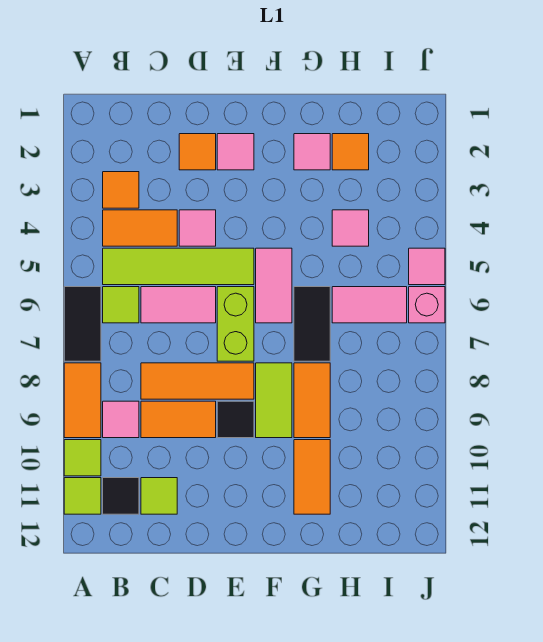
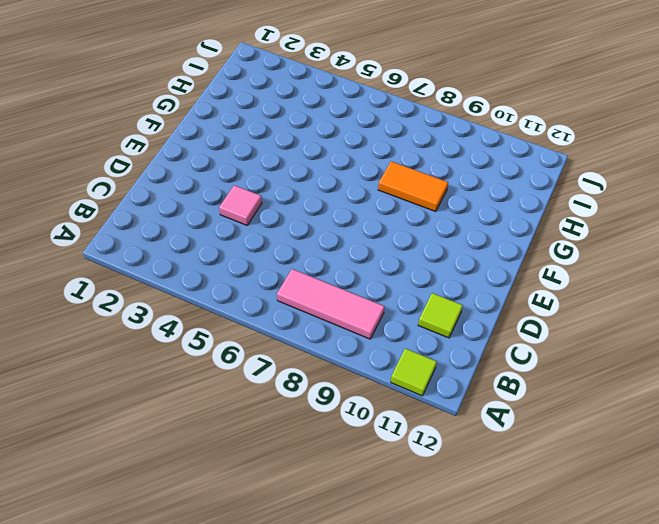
pink tile B7:B9 level 1 -> pink tile B9 level 1
none -> black tile A6:A7 level 1
none -> orange tile A8:A9 level 1
none -> lime tile A10 level 1
none -> orange tile B3 level 1

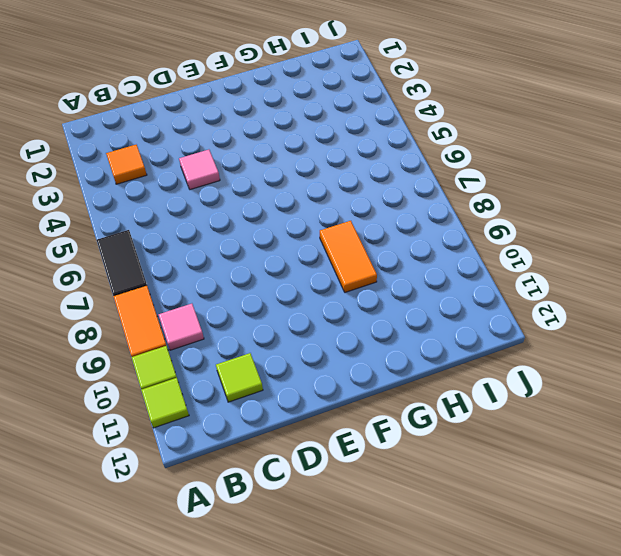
none -> orange tile B4:C4 level 1
none -> lime tile B5:E5 level 1
none -> lime tile B6 level 1
none -> black tile B11 level 1

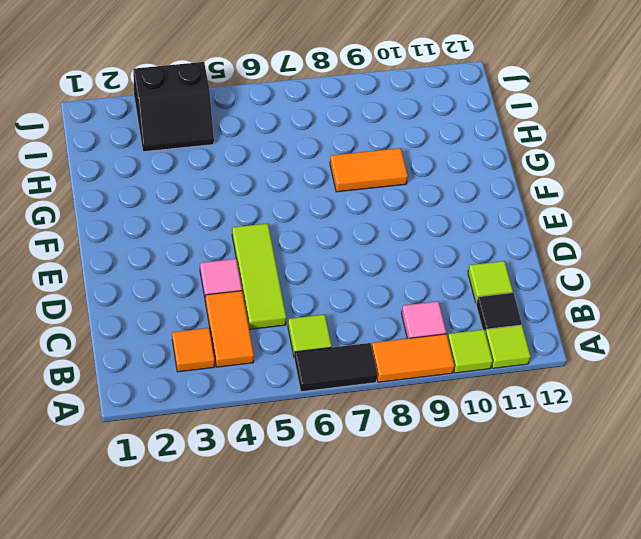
lime tile C5:E5 level 1 -> lime tile B5:E5 level 1
black slope I3:J4 level 1 top J -> none
none -> pink tile C6:D6 level 1
none -> orange tile C8:E8 level 1
none -> orange tile C9:D9 level 1
none -> orange tile D2 level 1

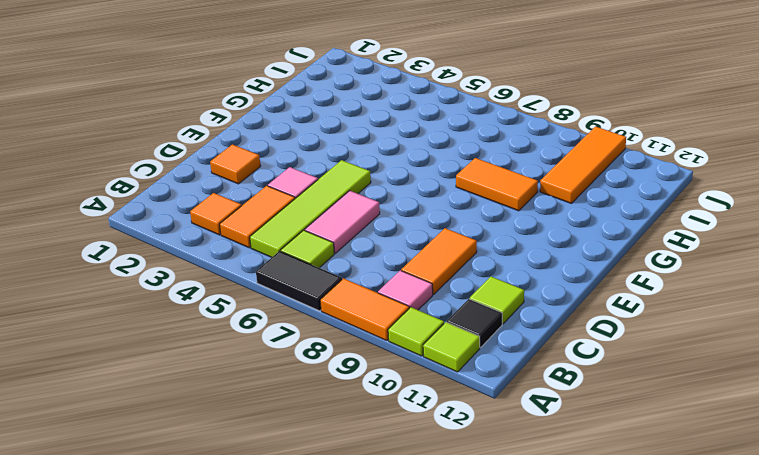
orange tile H10:J10 level 1 -> orange tile C8:E8 level 1
none -> pink tile E2 level 1
none -> lime brick E6:E7 level 1
none -> black tile E9 level 1
none -> pink tile F5:F6 level 1

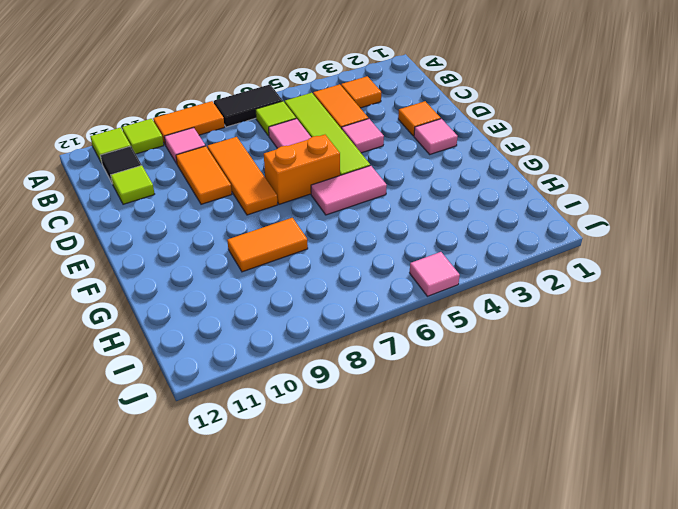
orange brick E6:E7 level 1 -> lime brick E6:E7 level 1
none -> black tile E9 level 1
none -> lime tile F8:F9 level 1
none -> pink tile G2 level 1
none -> black tile G6:G7 level 1

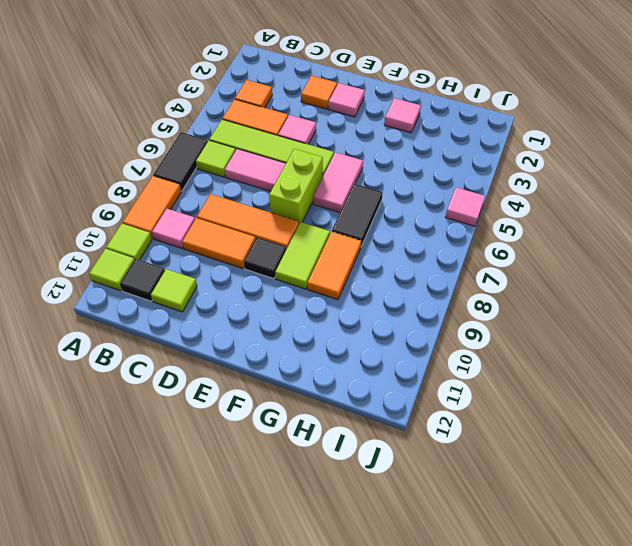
none -> orange tile G10:G11 level 1
none -> orange tile H2 level 1
none -> pink tile H4 level 1
none -> pink tile H6:I6 level 1

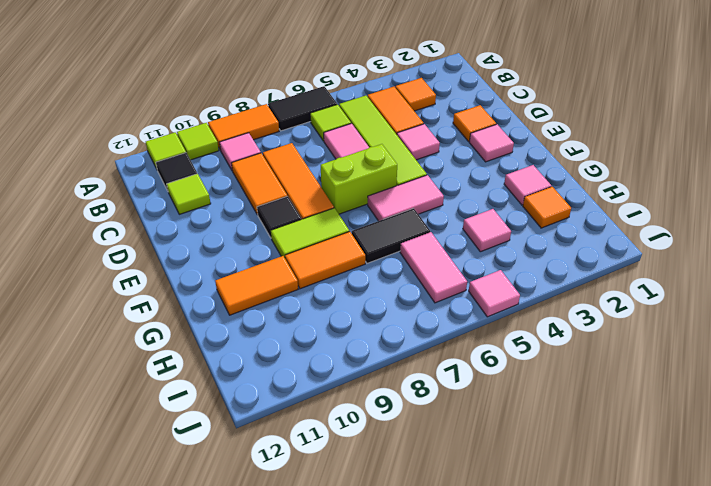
none -> pink brick J6 level 1

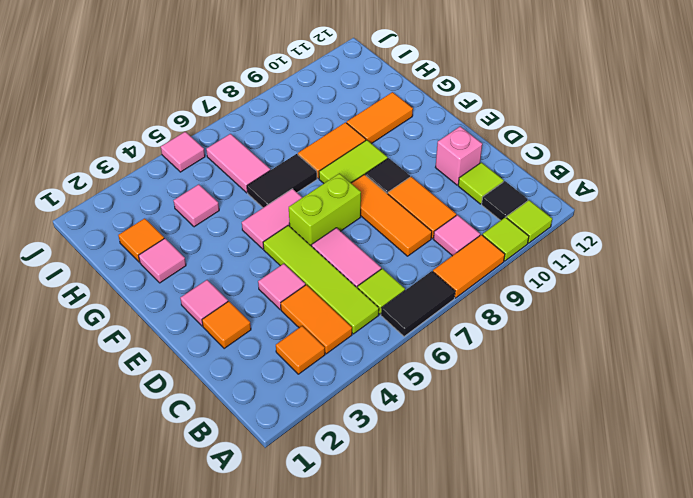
pink brick D11 level 1 -> pink brick J6 level 1

